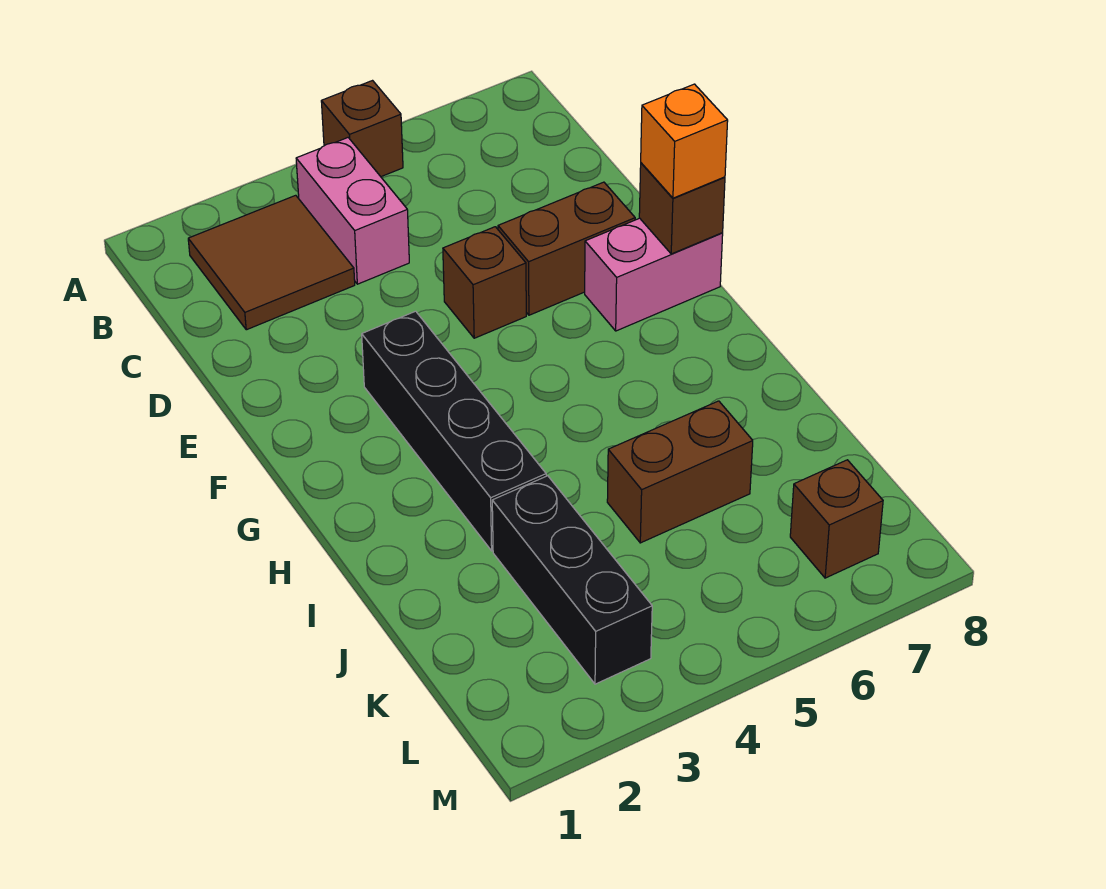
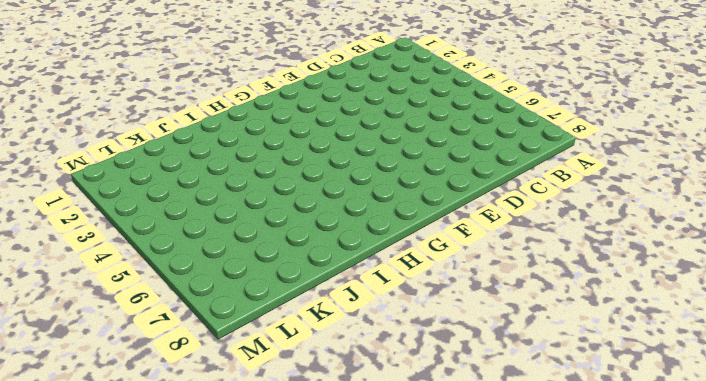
none -> brown brick A5 level 1
none -> brown tile B2:C3 level 1
none -> pink brick B4:C4 level 1

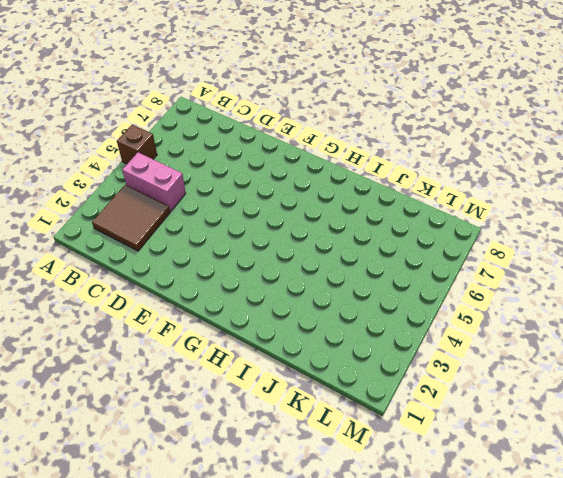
none -> brown brick E5 level 1
none -> brown brick E6:E7 level 1
none -> black brick F3:I3 level 1

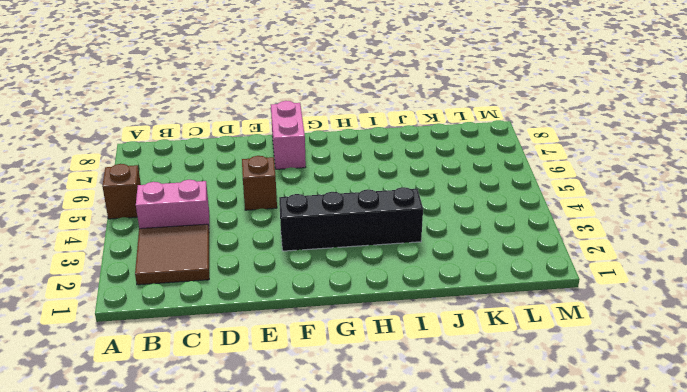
none -> brown brick E6:E7 level 1
none -> black brick J3:L3 level 1
none -> brown brick J5:J6 level 1

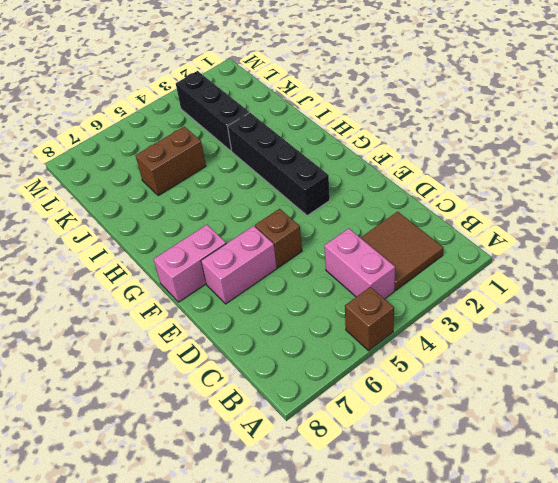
pink brick E6:E7 level 1 -> brown brick E6:E7 level 1
none -> brown brick L7 level 1
none -> brown brick F8 level 2
none -> orange brick F8 level 3

